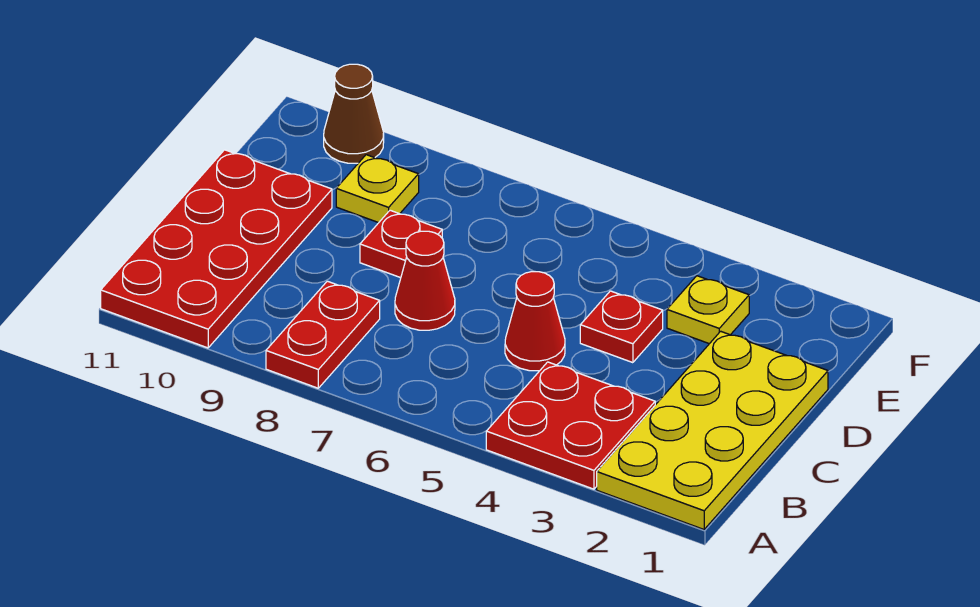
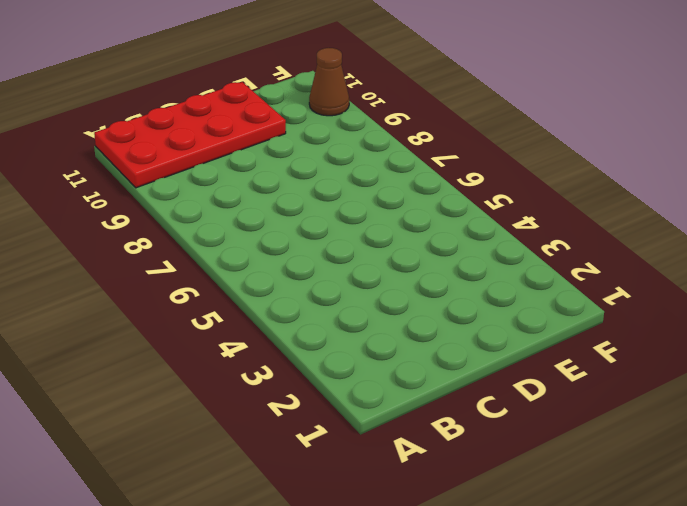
none -> yellow plate A1:D2 level 1
none -> red plate A3:B4 level 1

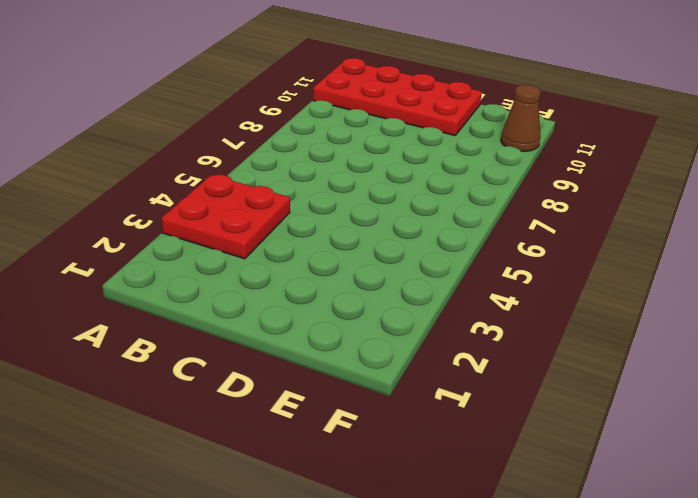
none -> yellow plate A1:D2 level 1
none -> red plate A8:B8 level 1

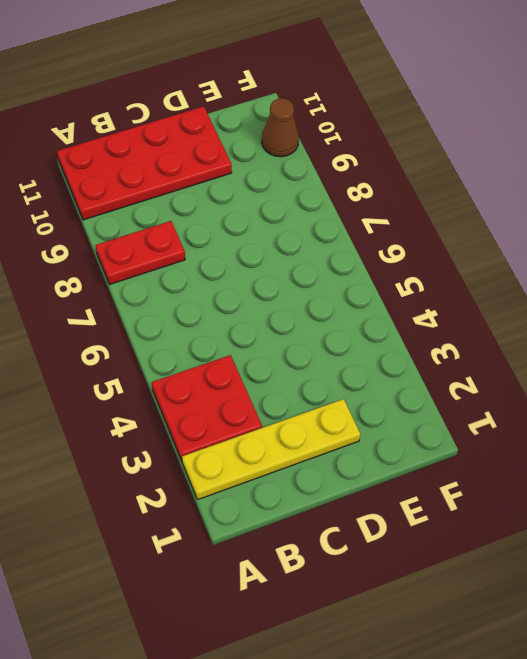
yellow plate A2:D2 level 1 -> yellow plate A1:D2 level 1
none -> red cone C5 level 1
none -> red cone C7 level 1

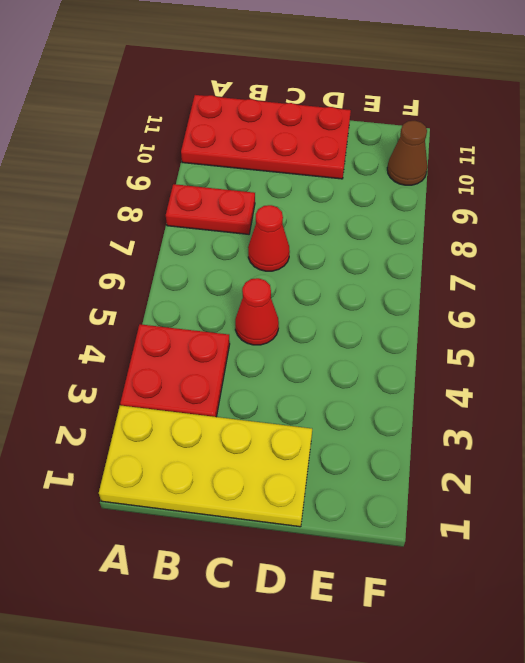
none -> red plate D4 level 1
none -> red plate D8 level 1

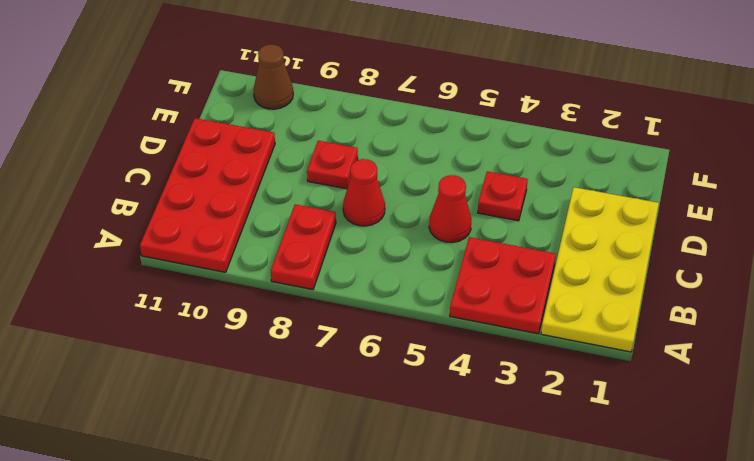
none -> yellow plate E3 level 1
none -> yellow plate E9 level 1

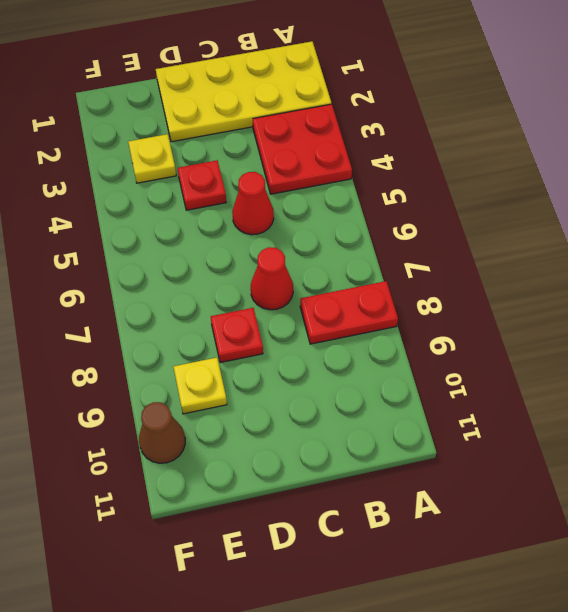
none -> red plate A10:D11 level 1

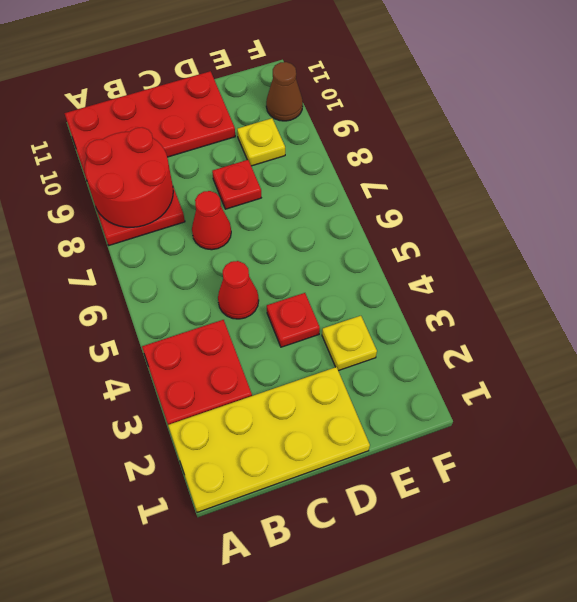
red round brick A8:B9 level 2 -> none

